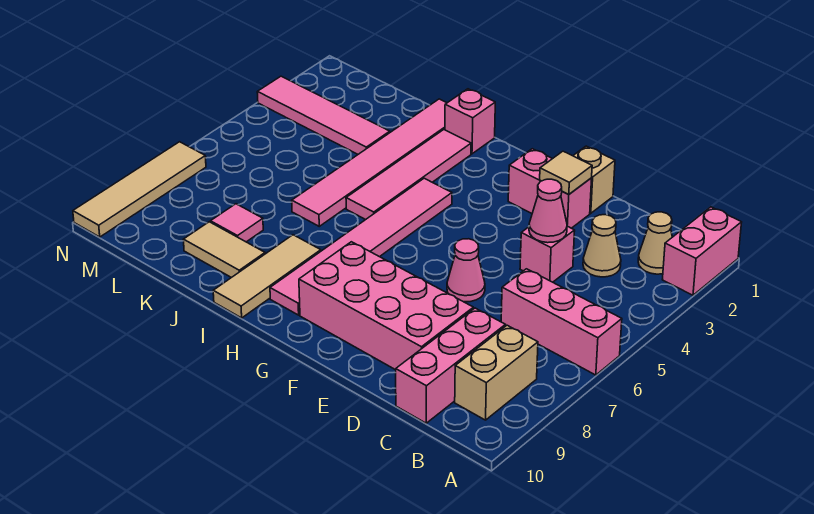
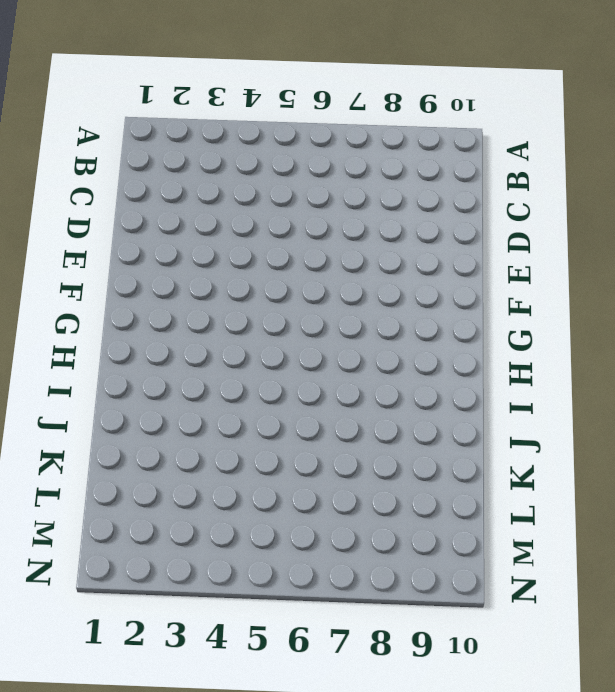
none -> pink brick A1:A2 level 1
none -> pink brick A6:C6 level 1
none -> tan cone B2 level 1

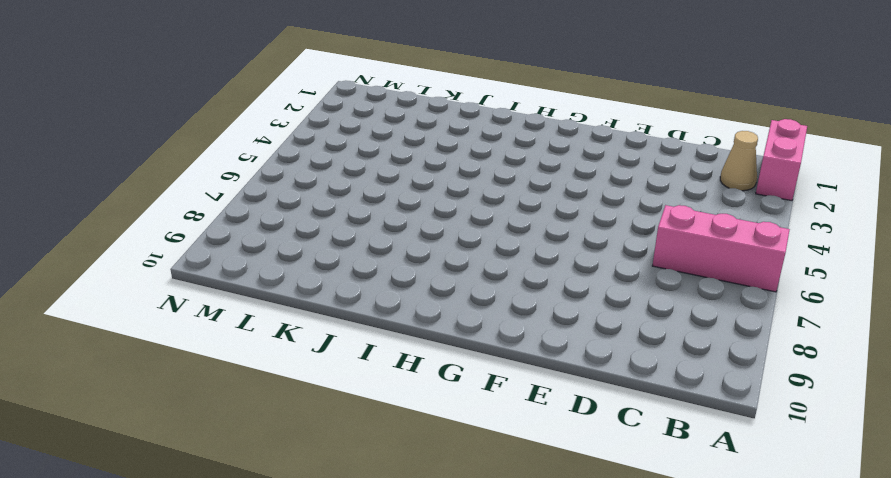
none -> tan brick B8:B9 level 1
none -> tan cone C3 level 1
none -> pink brick C8:C10 level 1

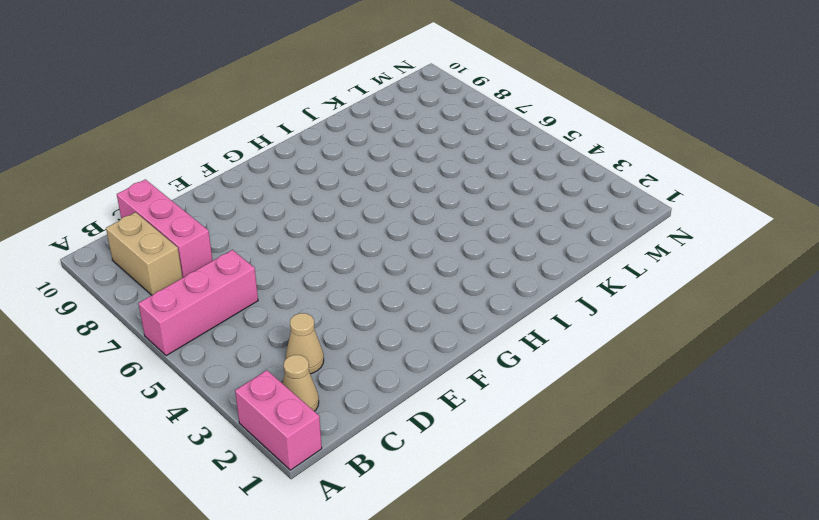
none -> pink brick D4 level 1
none -> pink brick D8:G9 level 1
none -> tan brick E1 level 1

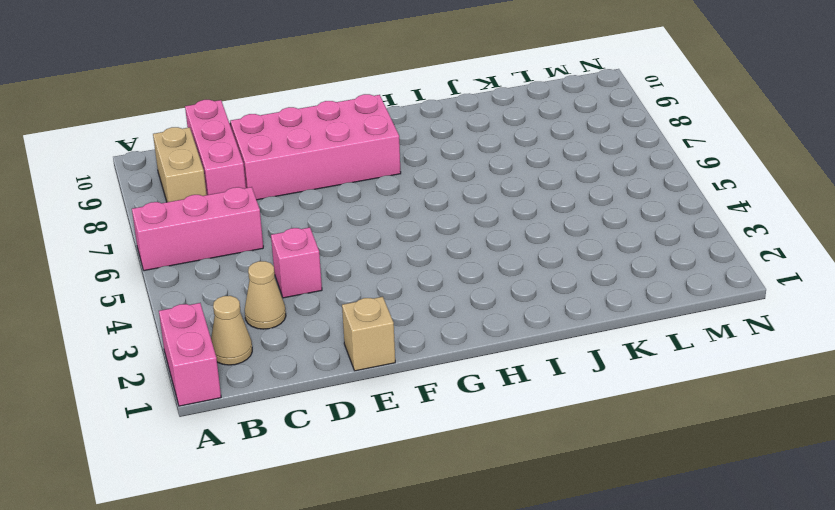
none -> pink brick E2:F2 level 1
none -> pink cone E6 level 1
none -> pink tile H4:H9 level 1

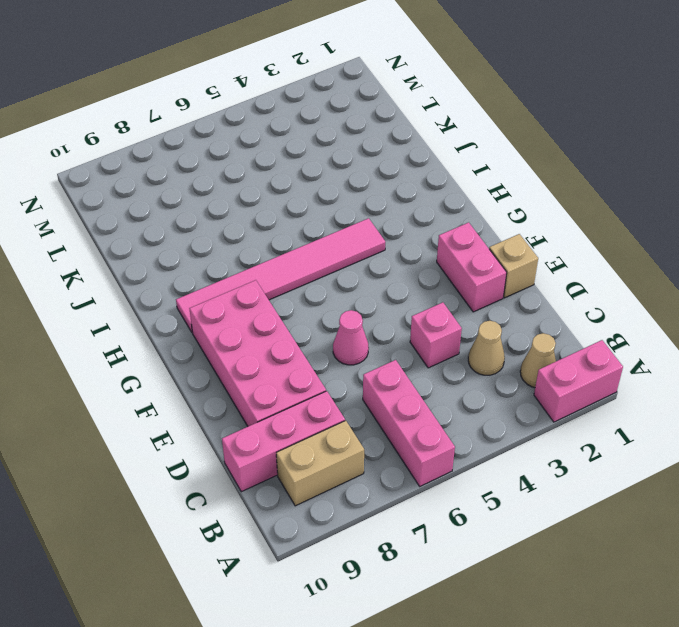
none -> pink brick I1 level 1
none -> pink tile I2:I5 level 1
none -> tan tile I8:I10 level 1

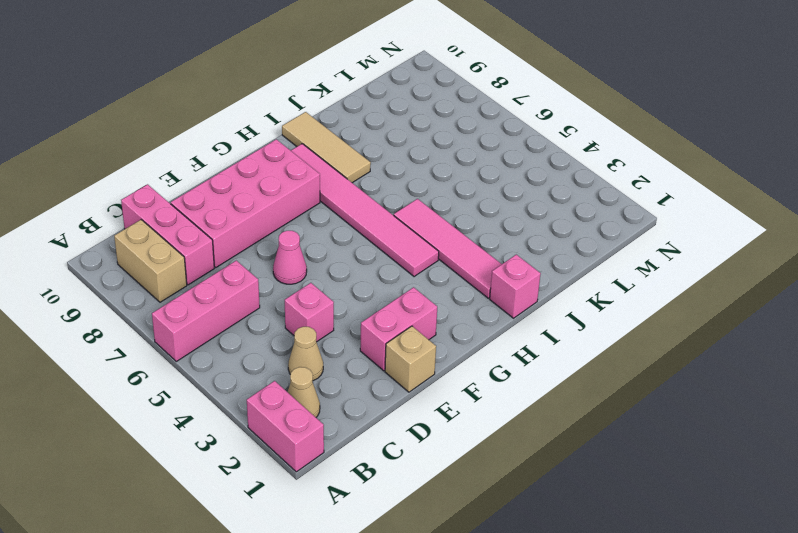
none -> pink tile J1:J6 level 1
none -> tan tile J9:K9 level 1
none -> pink tile K3:N3 level 1

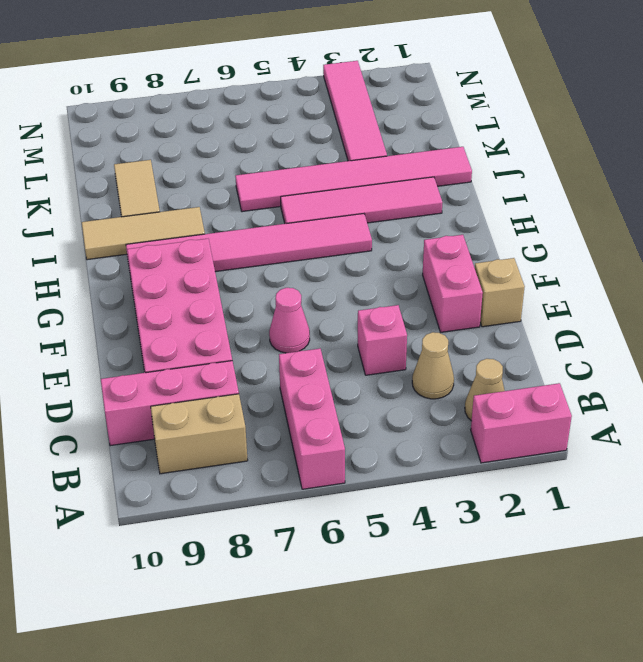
none -> pink brick I1 level 1
none -> pink tile K8 level 1
none -> tan tile N7:N10 level 1

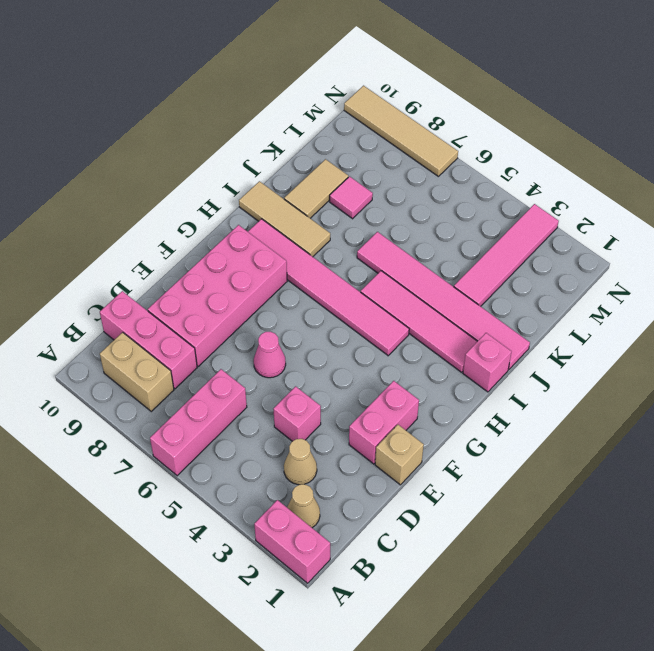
none -> pink cone D4 level 2
none -> tan tile E2 level 2

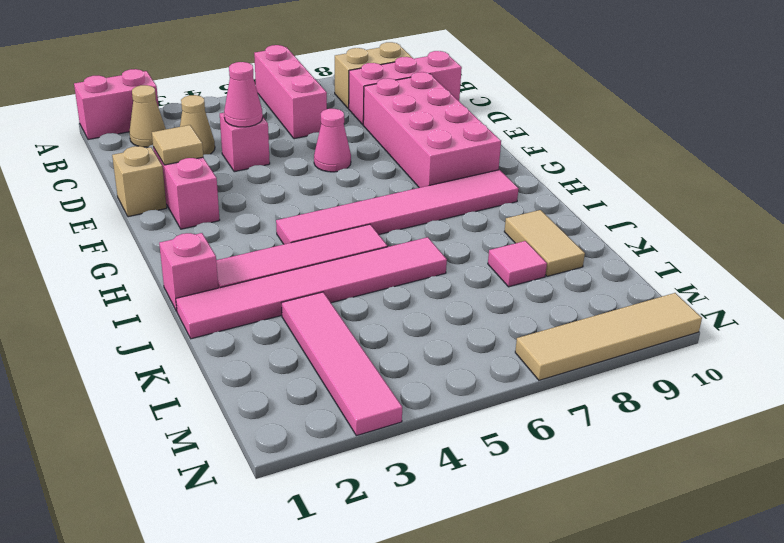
none -> tan tile I8:I10 level 1

